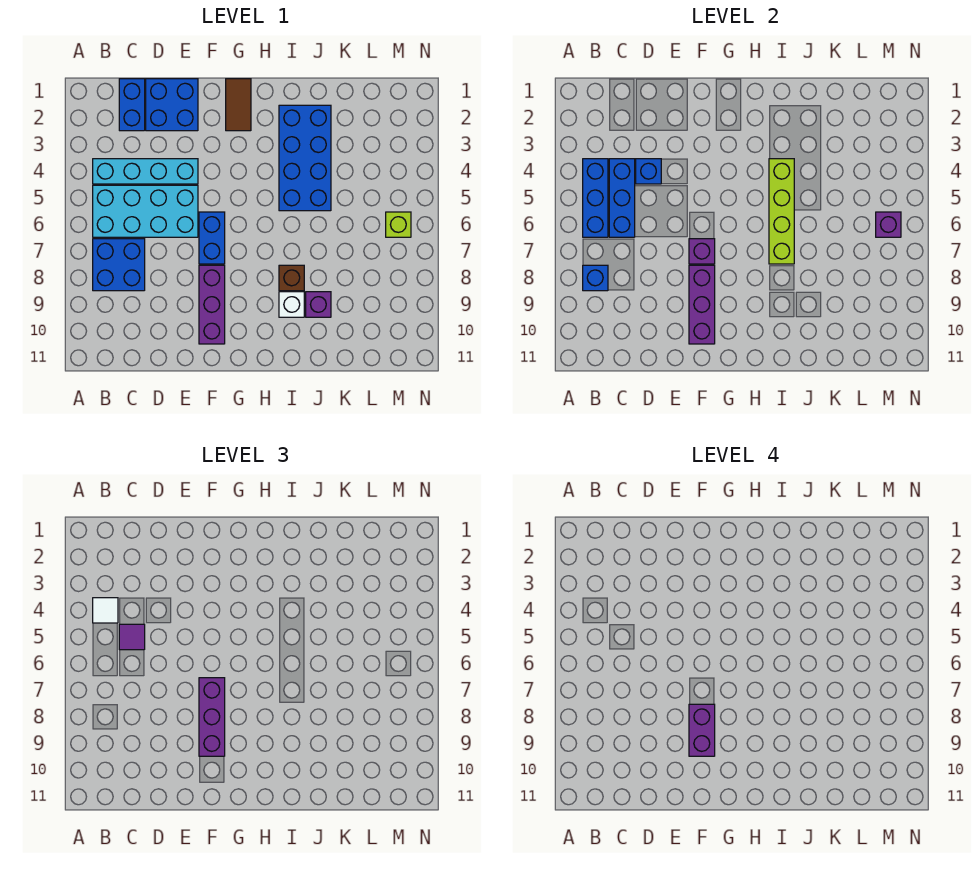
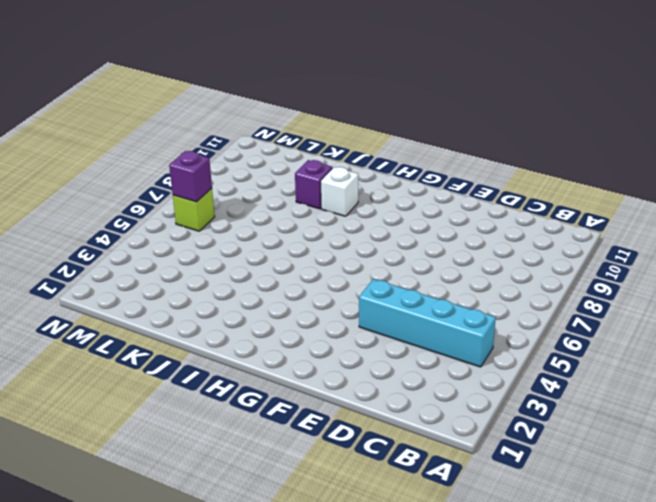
none -> cyan brick B5:E6 level 1
none -> blue brick B7:C8 level 1
none -> blue brick C1:C2 level 1

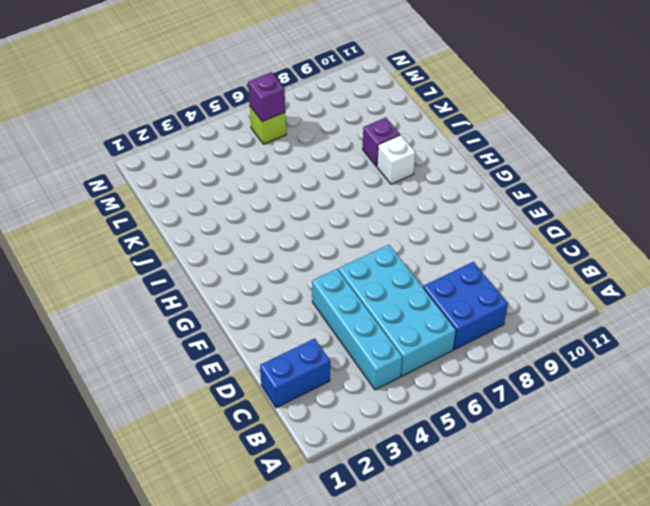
none -> blue brick D1:E2 level 1
none -> blue brick F6:F7 level 1
none -> purple brick F8:F10 level 1

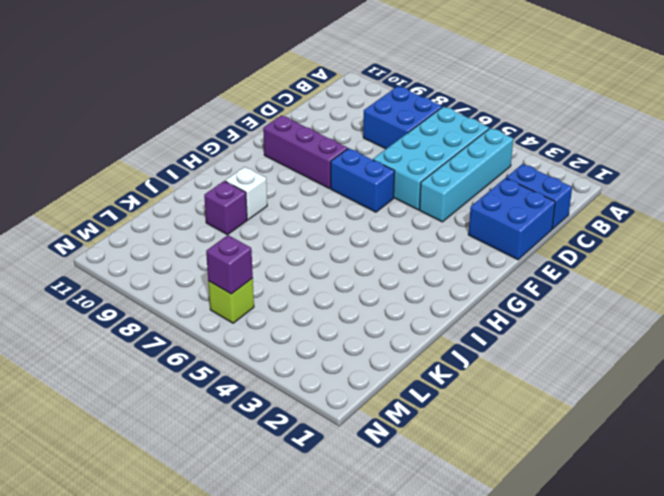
none -> brown tile G1:G2 level 1
none -> blue brick I2:J5 level 1
none -> brown brick I8 level 1

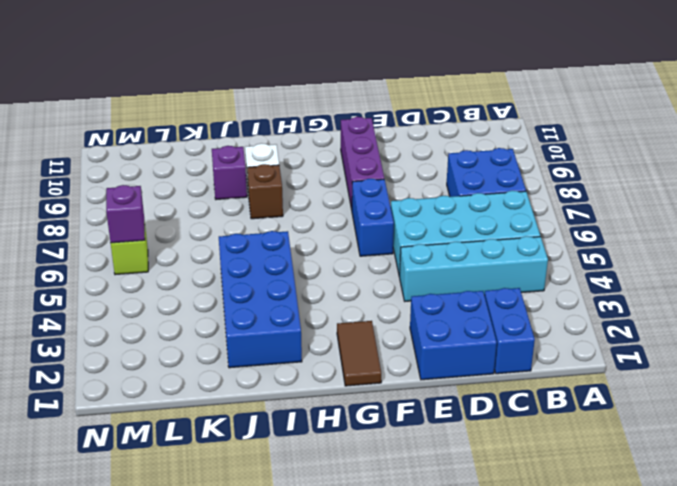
none -> blue brick B4:B6 level 2
none -> blue brick B8 level 2
none -> blue brick C4:C6 level 2

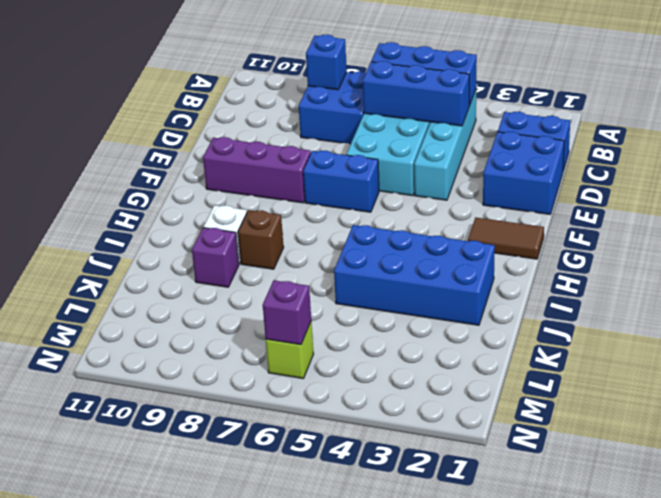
none -> blue brick D4 level 2
none -> purple brick F7 level 2
none -> purple brick F8:F10 level 2

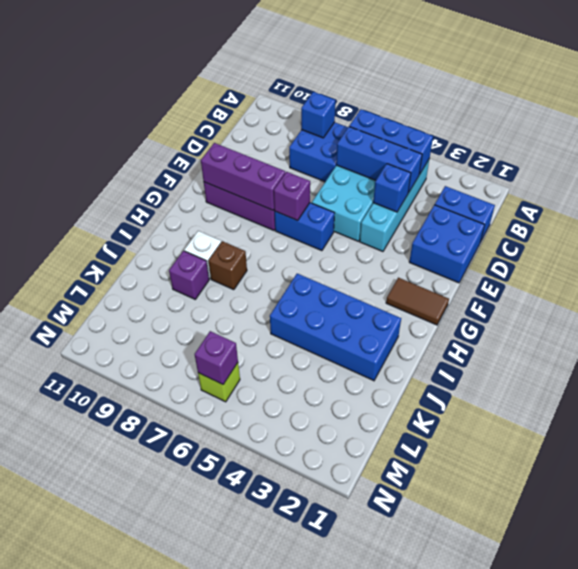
none -> lime brick I4:I7 level 2
none -> white tile B4 level 3
none -> purple tile C5 level 3

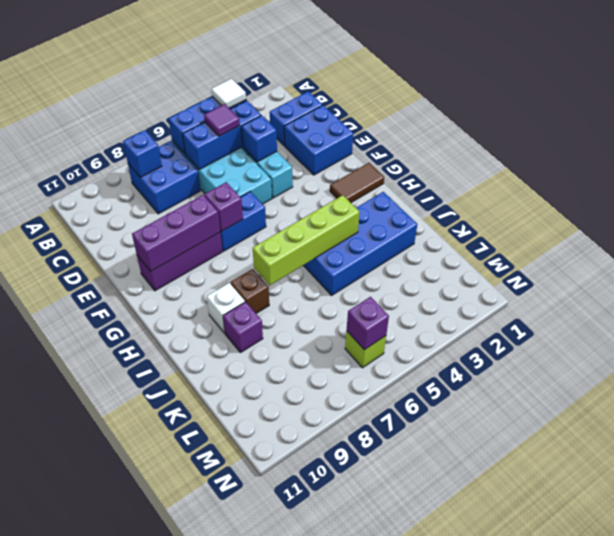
none -> purple brick F7:F9 level 3
none -> purple brick F8:F9 level 4

